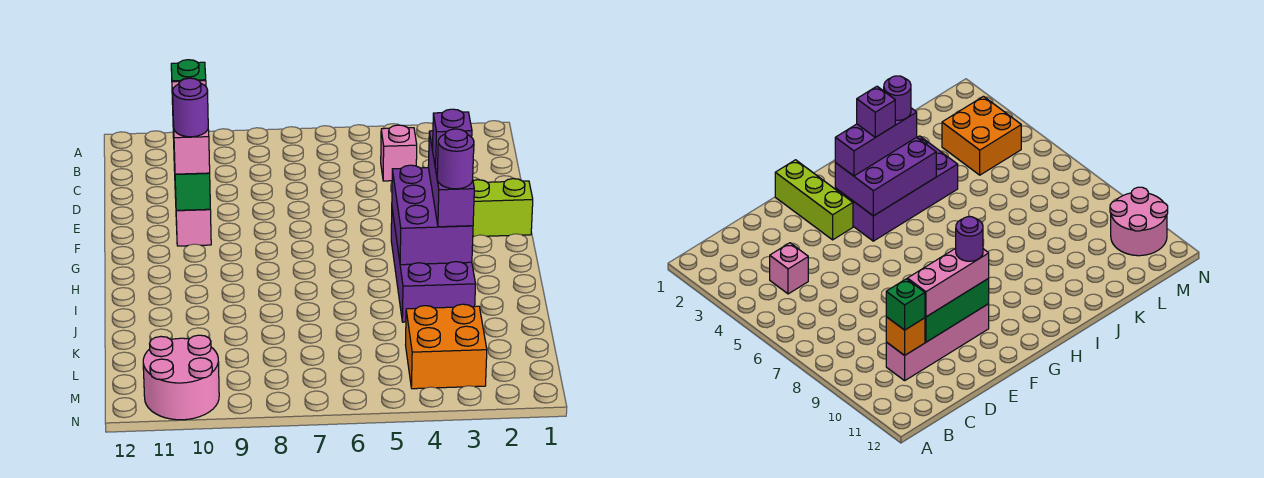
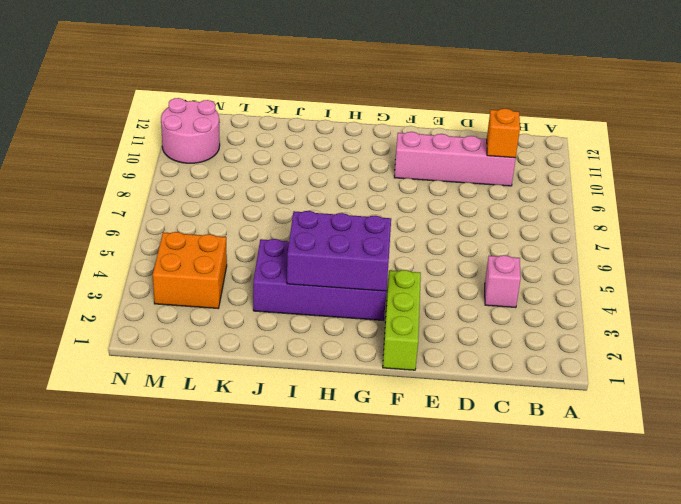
none -> green brick D10:F10 level 2
none -> green brick C10 level 3
none -> pink brick D10:F10 level 3

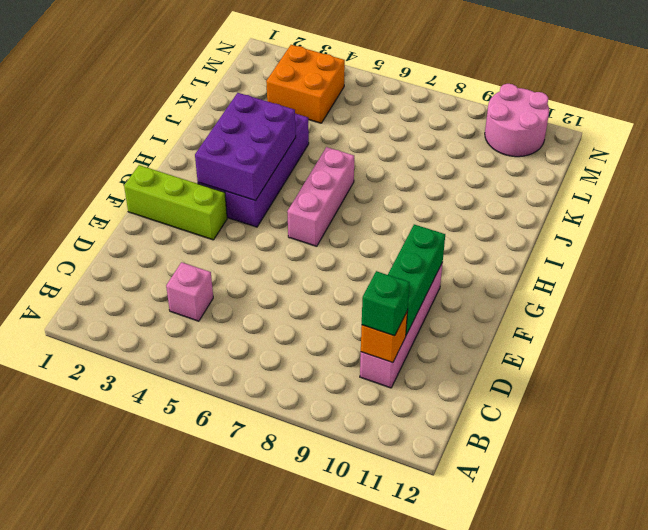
pink brick G6:I6 level 1 -> pink brick D10:F10 level 3
none -> purple brick G3:I3 level 3
none -> purple round brick F10 level 4
none -> purple brick H3 level 4

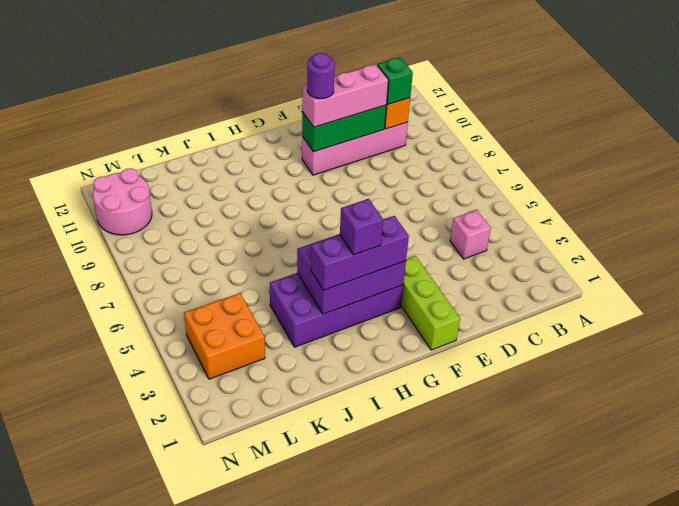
none -> purple round brick I3 level 4

